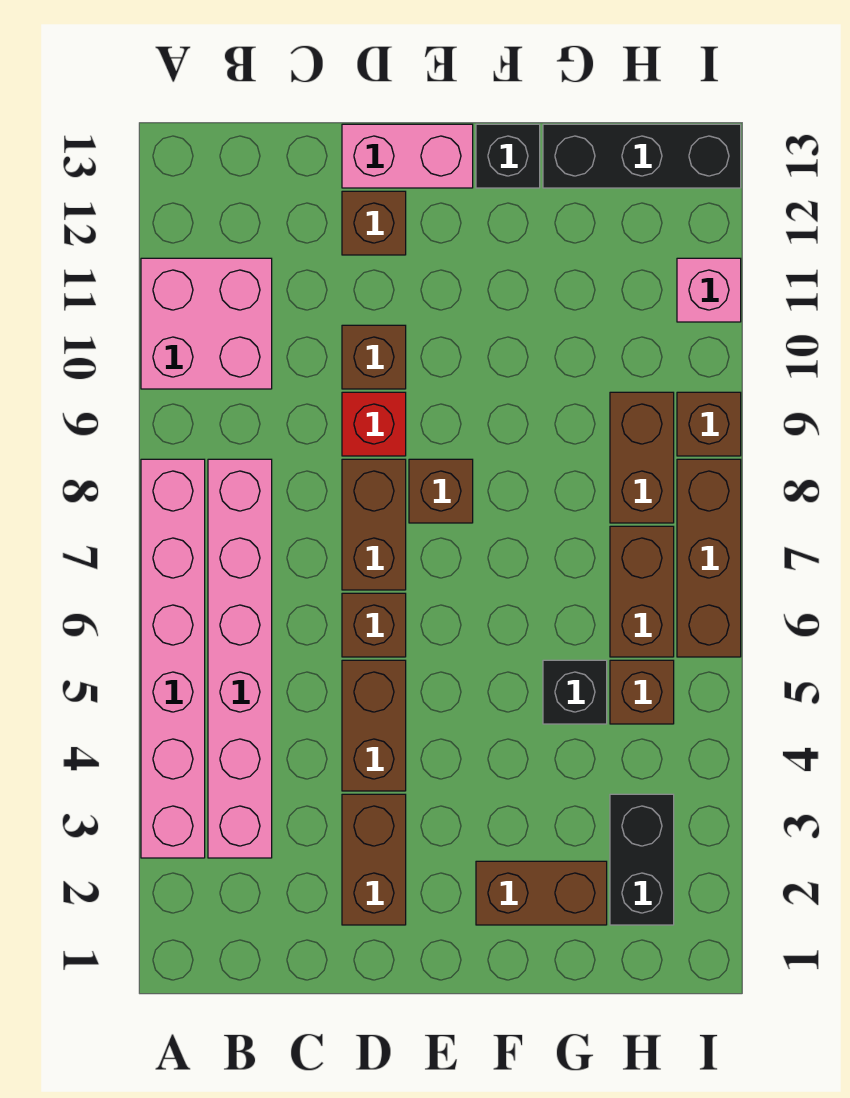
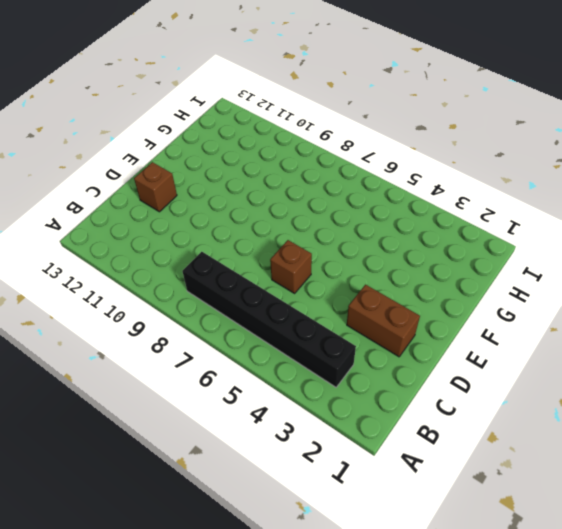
black brick B3:B8 level 1 -> pink brick B3:B8 level 1
none -> pink brick A3:A8 level 1
none -> pink brick A10:B11 level 1
none -> brown brick D4:D5 level 1

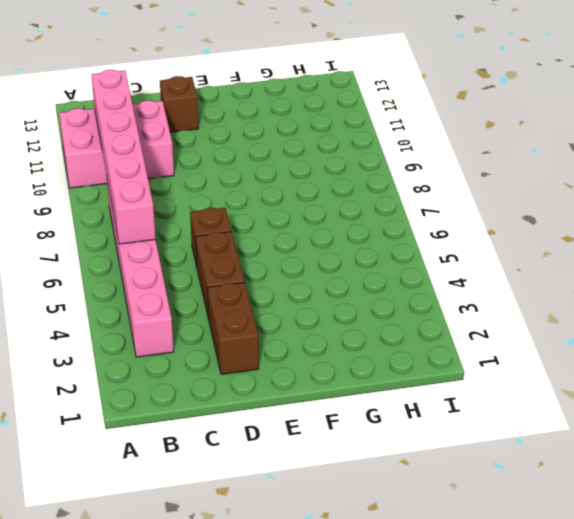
pink brick A10:C11 level 1 -> pink brick A10:B11 level 1
pink brick B6:B11 level 2 -> pink brick A3:A8 level 1
none -> brown brick D7:D8 level 1
none -> red brick D9 level 1
none -> brown brick D10 level 1

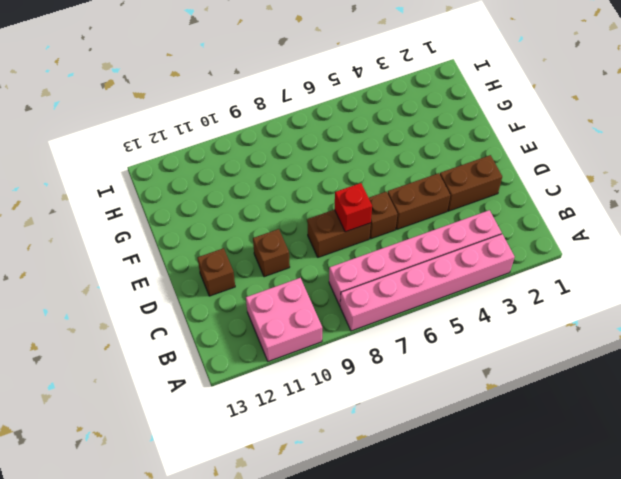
red brick D7 level 2 -> red brick D9 level 1
none -> pink brick D13:E13 level 1
none -> brown brick E8 level 1
none -> brown brick F2:G2 level 1

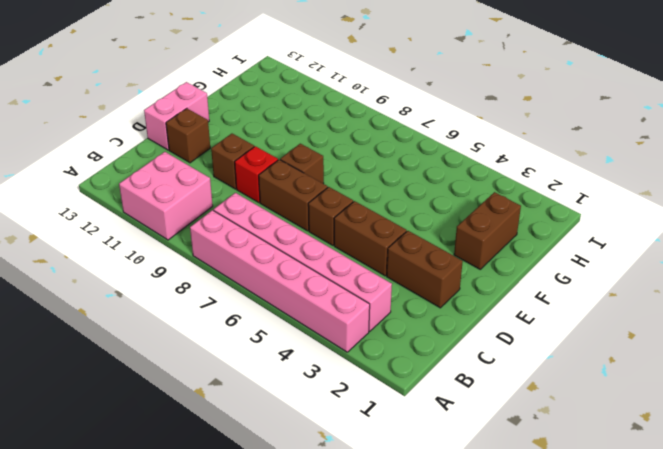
none -> black brick F13 level 1
none -> black brick G5 level 1
none -> black brick G13:I13 level 1

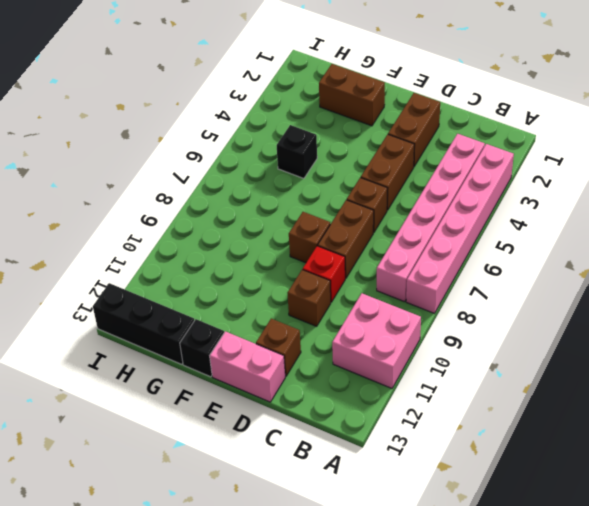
none -> black brick H2:H3 level 1
none -> brown brick H5 level 1
none -> brown brick H6:H7 level 1

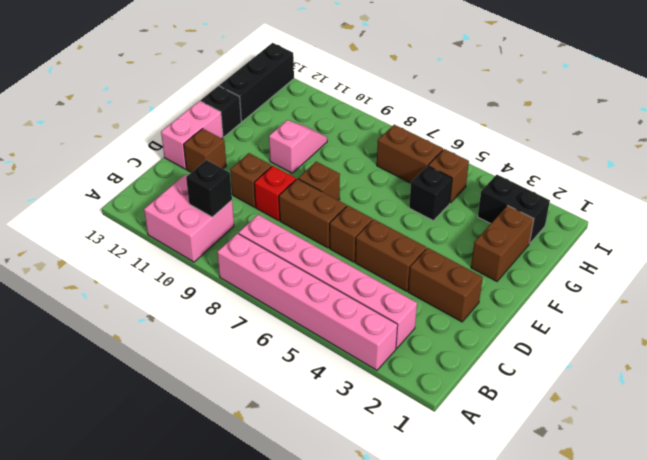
black brick B10 level 2 -> none
pink slope F10:G10 level 1 top F -> none
none -> brown brick H8:H9 level 1
none -> brown brick I6:I8 level 1
none -> brown brick I9 level 1

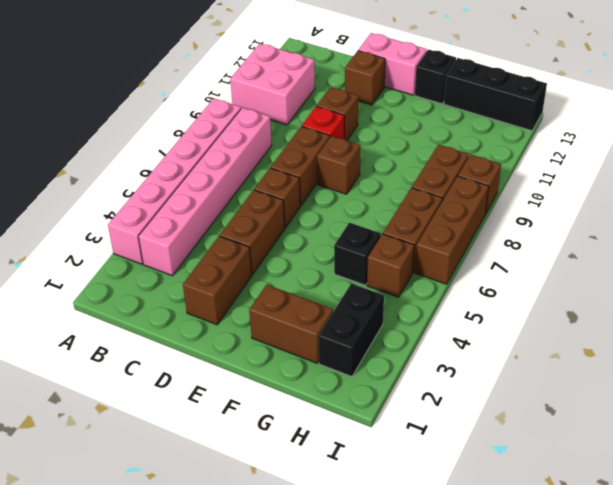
none -> pink brick I11 level 1

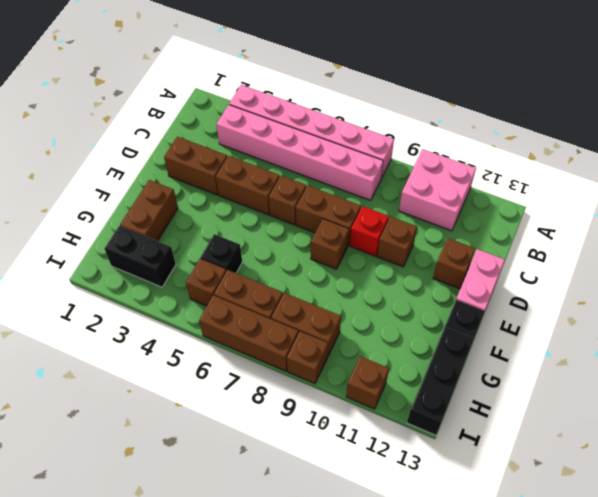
brown brick I11 level 1 -> pink brick I11 level 1

